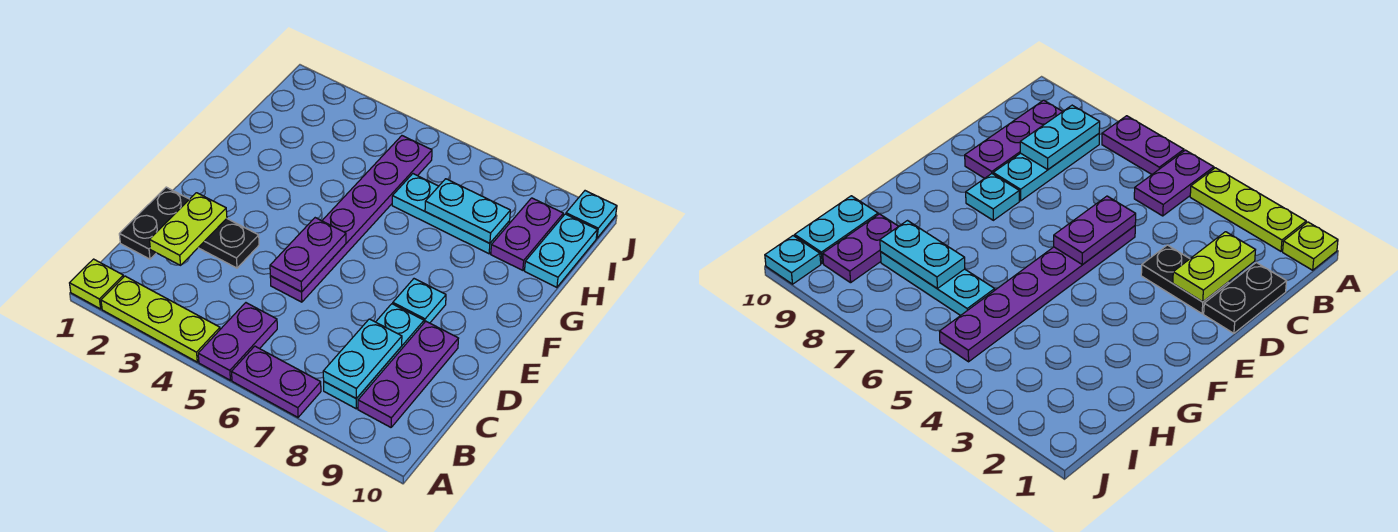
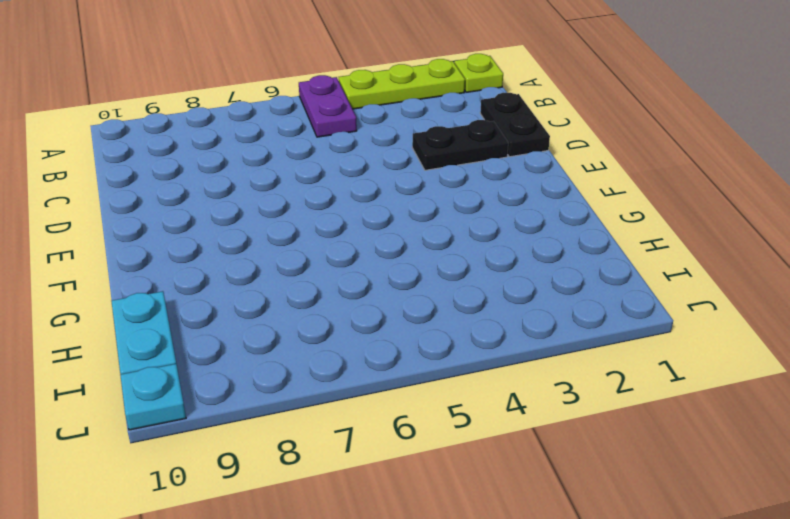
none -> purple plate A6:A7 level 1
none -> cyan plate B8:D8 level 1
none -> purple plate B9:D9 level 1

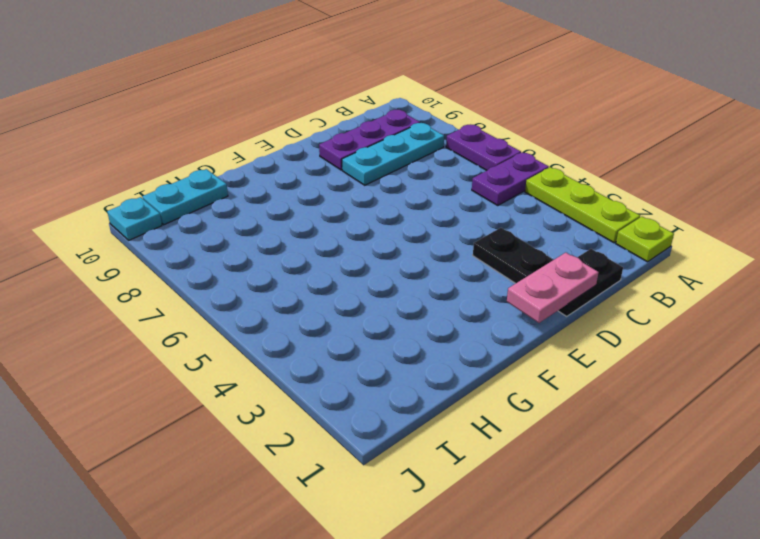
pink plate D1:E1 level 2 -> none
none -> purple plate D5:I5 level 1
none -> cyan plate E8 level 1
none -> cyan plate H6:H8 level 1

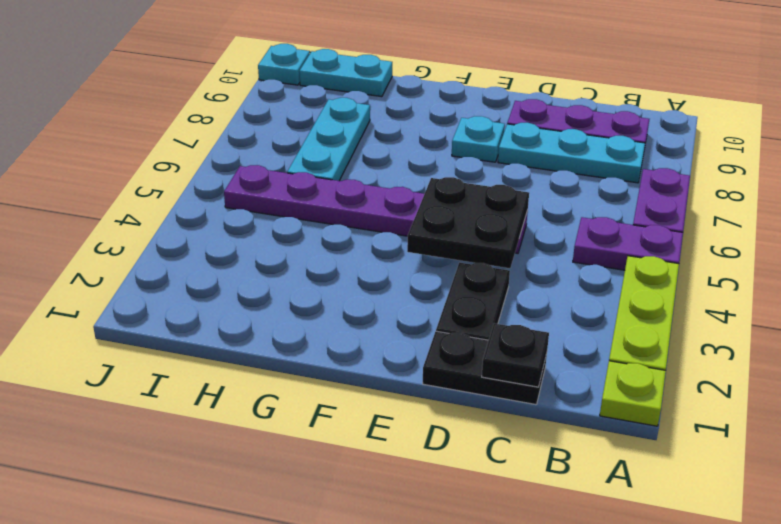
black plate C1 level 2 -> none
black plate D4:E5 level 2 -> purple plate D5:E5 level 2
none -> purple plate H9:I9 level 1
none -> cyan plate B8:C8 level 2
none -> lime plate C2:D2 level 2

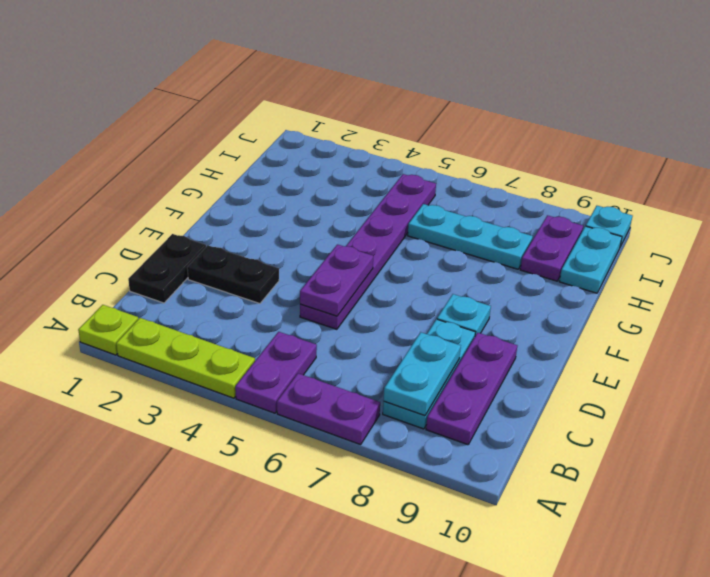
none -> lime plate C2:D2 level 2
none -> cyan plate H7:H8 level 2

